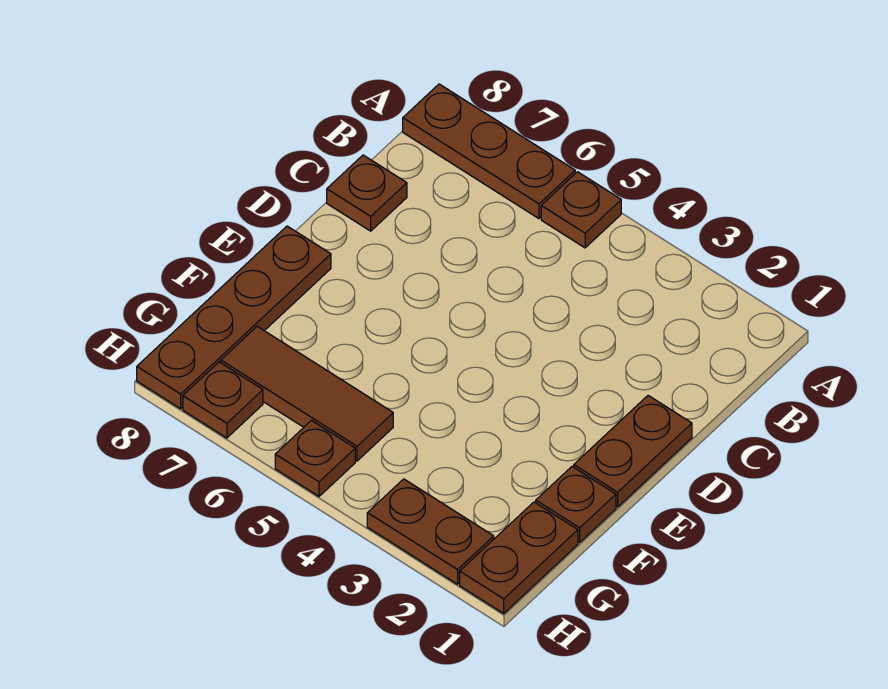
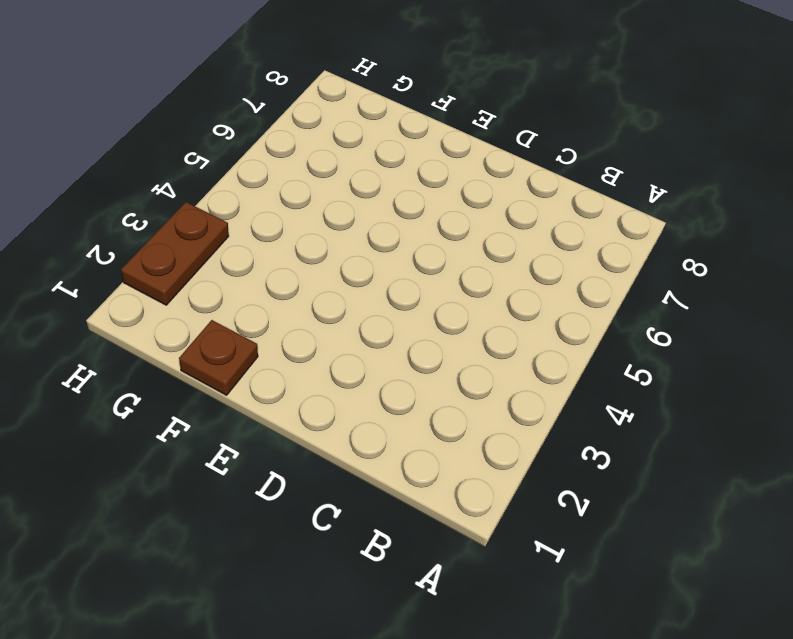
none -> brown plate A5 level 1
none -> brown plate A6:A8 level 1

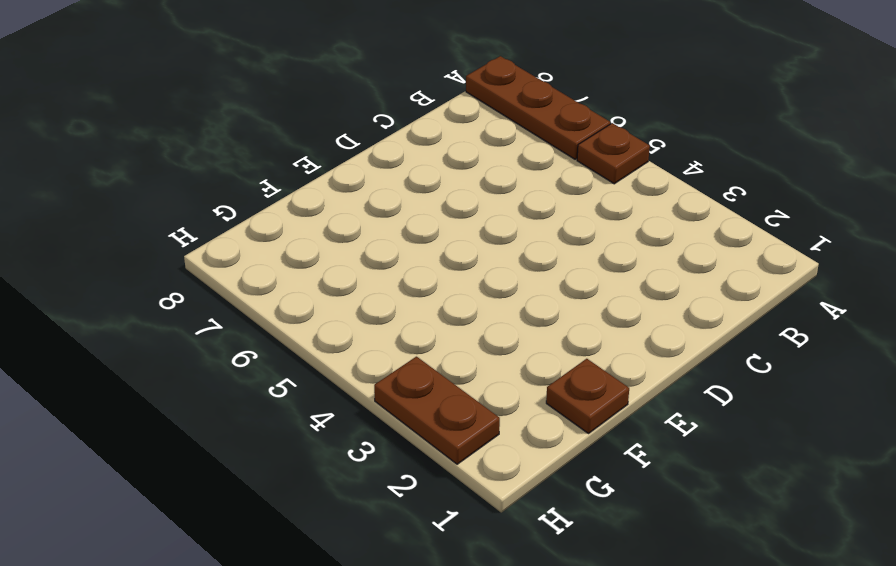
none -> brown plate C8 level 1
none -> brown plate D1:E1 level 1

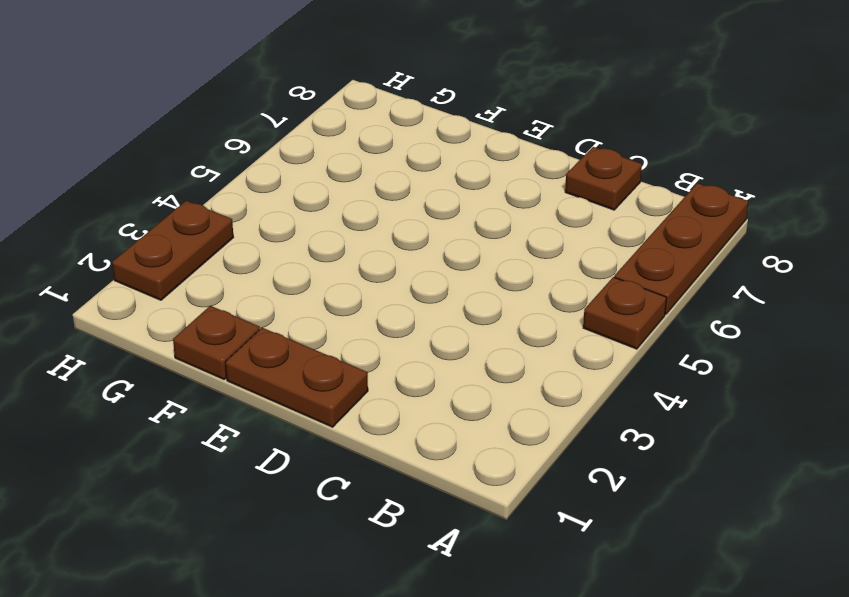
none -> brown plate E8:H8 level 1
none -> brown plate G1:H1 level 1

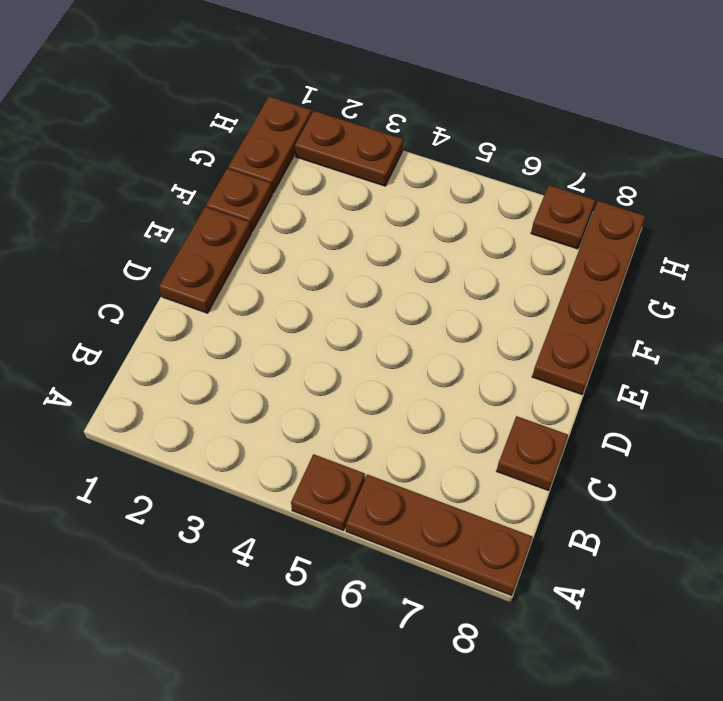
none -> brown tile G5:G7 level 1
none -> brown plate H5 level 1

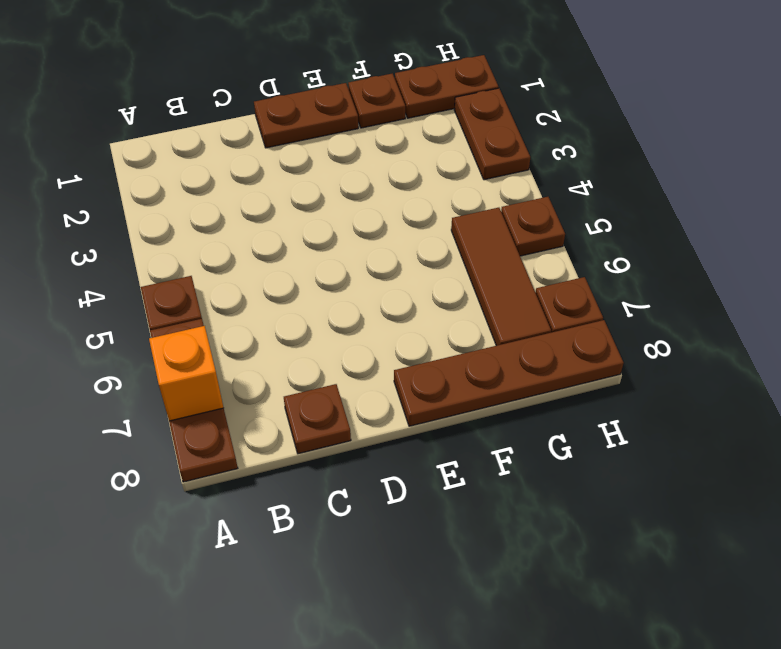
orange brick A7 level 2 -> none

